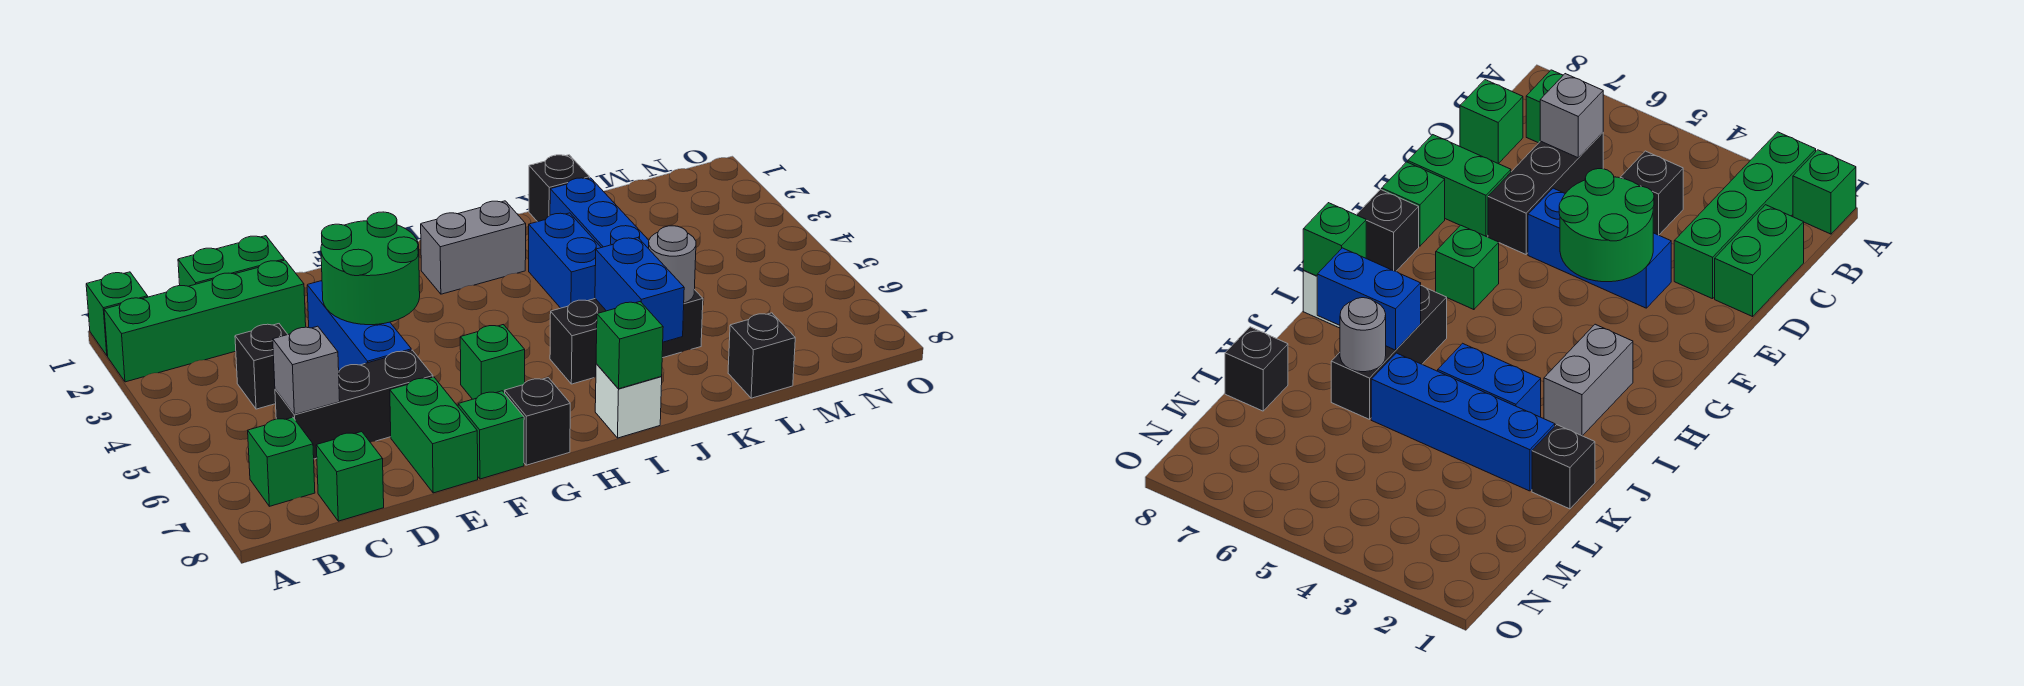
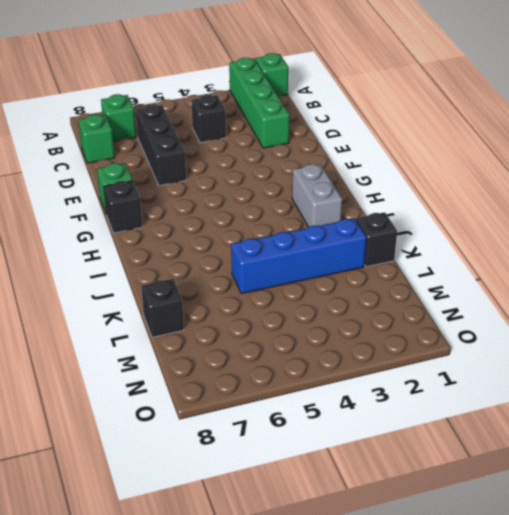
none -> green brick C1:D1 level 1
none -> blue brick E3:E5 level 1
none -> green brick E7:E8 level 1

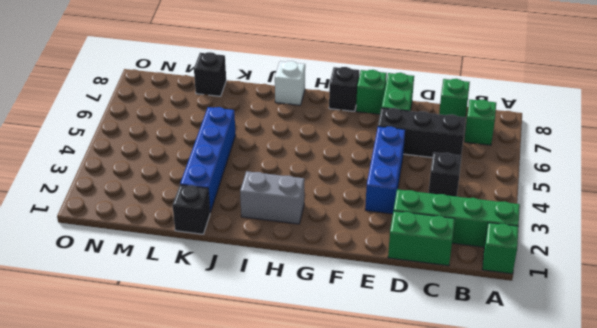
none -> green brick G6 level 1
none -> black brick I6:K6 level 1
none -> blue brick J3:J4 level 1

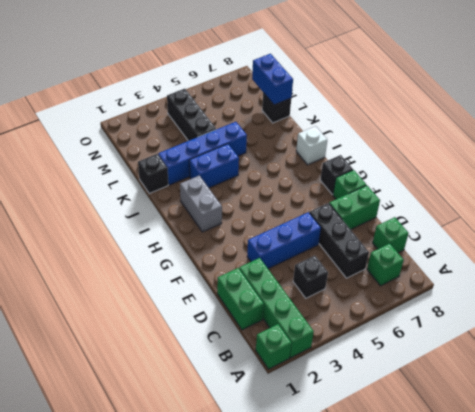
black brick L4:N4 level 1 -> black brick I6:K6 level 1
blue brick L8:M8 level 2 -> blue brick J6:J7 level 2
none -> green brick G6 level 1
none -> grey brick C6 level 2
none -> green round brick E3:F4 level 2

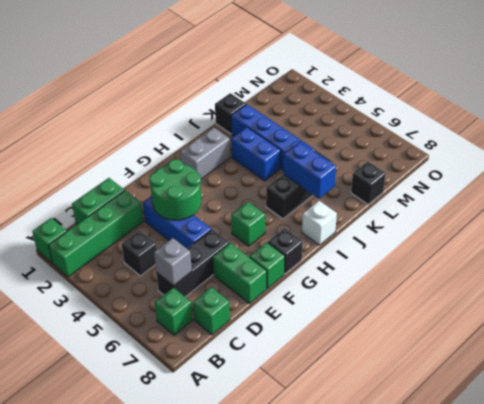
none -> green brick I8 level 2
none -> grey round brick K6 level 2

